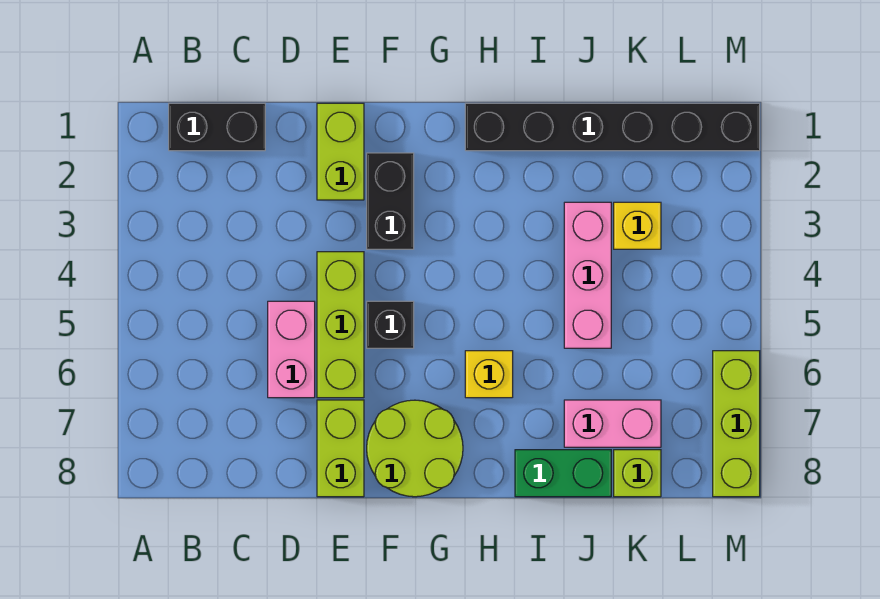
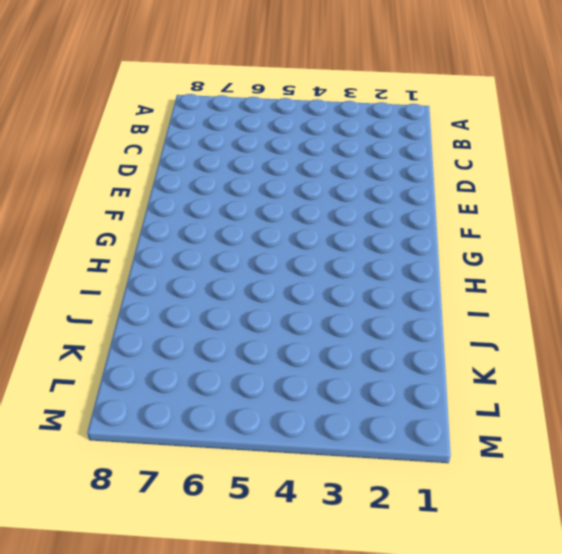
none -> black brick B1:C1 level 1
none -> pink brick D5:D6 level 1
none -> lime brick E1:E2 level 1

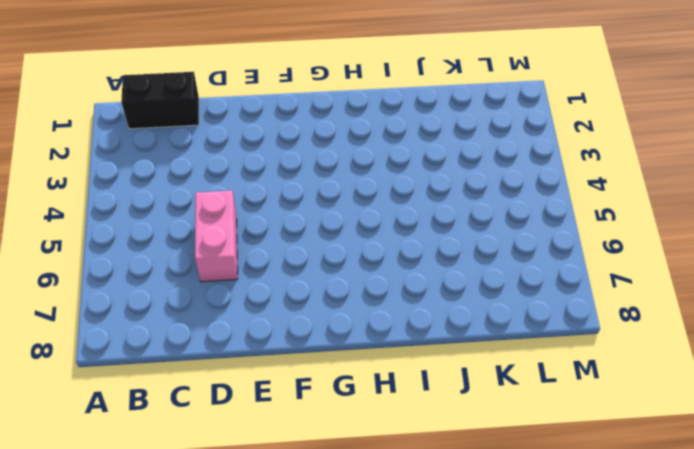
none -> lime brick E1:E2 level 1
none -> lime brick E4:E6 level 1
none -> lime brick E7:E8 level 1

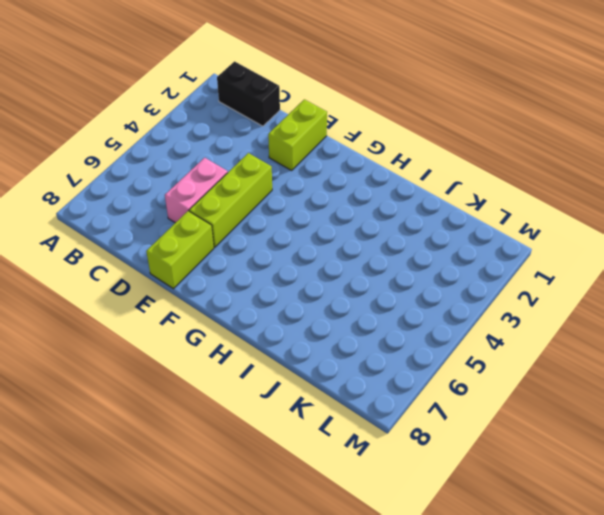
none -> black brick F2:F3 level 1
none -> black brick F5 level 1
none -> lime round brick F7:G8 level 1

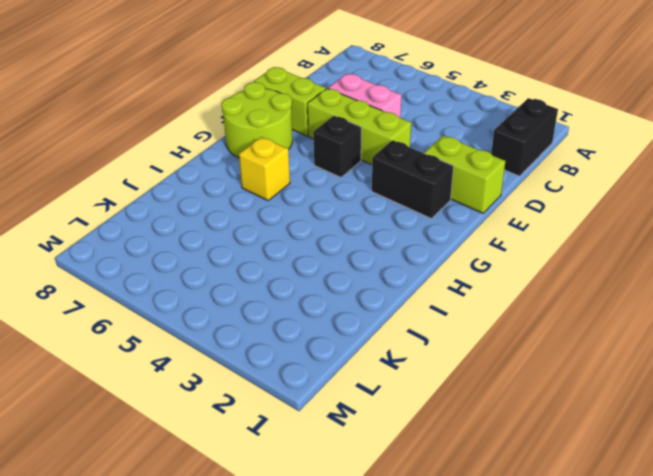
none -> black brick H1:M1 level 1
none -> green brick I8:J8 level 1
none -> pink brick J3:J5 level 1

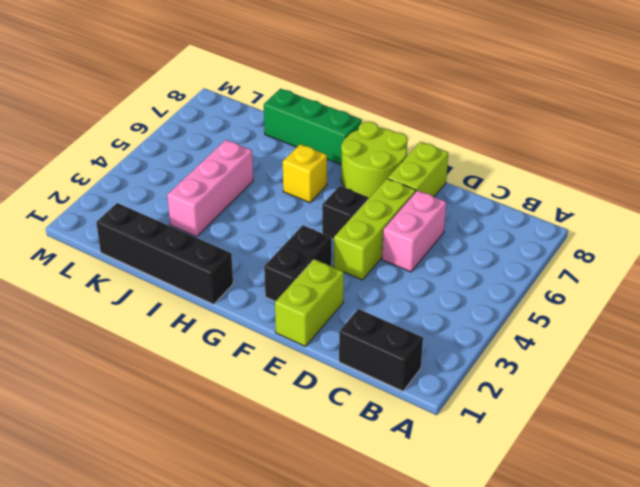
black brick H1:K1 level 1 -> black brick H1:M1 level 1
green brick H8:J8 level 1 -> green brick I8:J8 level 1
none -> pink brick J7:K7 level 1
none -> yellow brick K3 level 1
none -> lime brick K8 level 1

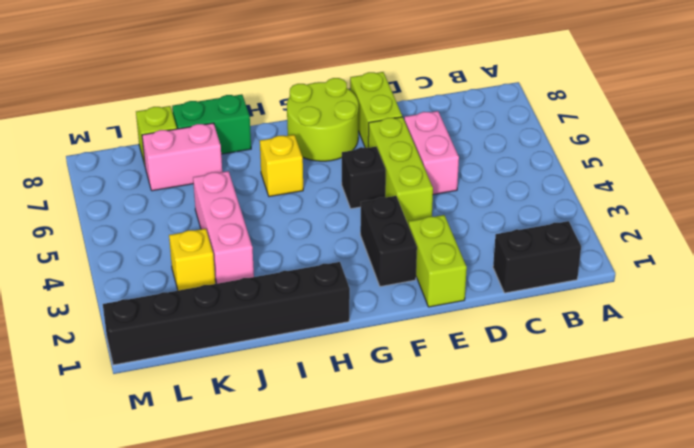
none -> lime brick M6:M8 level 1

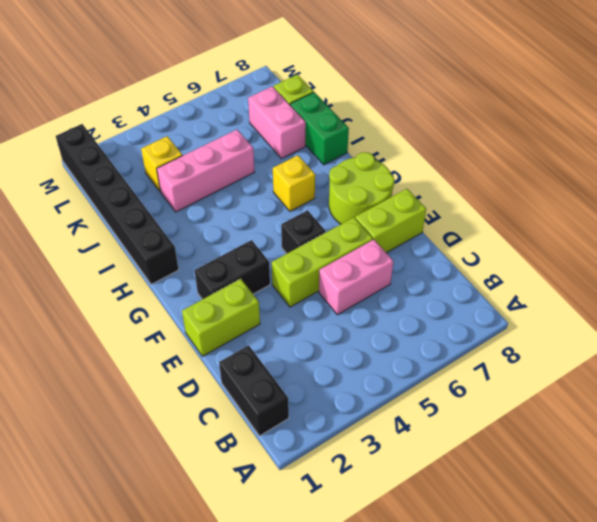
none -> lime brick M6:M8 level 1

